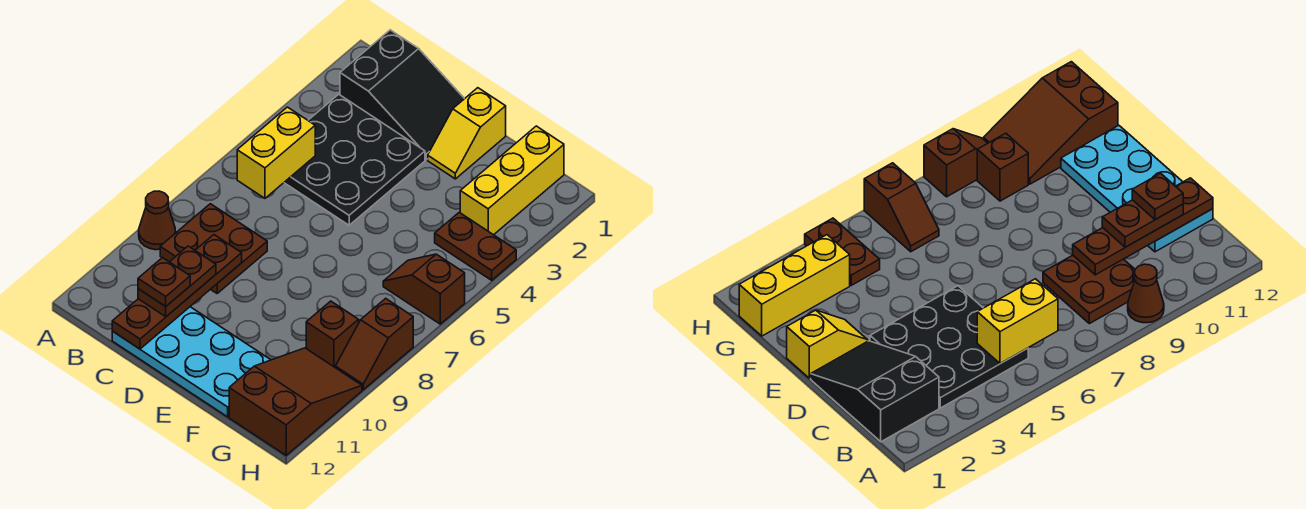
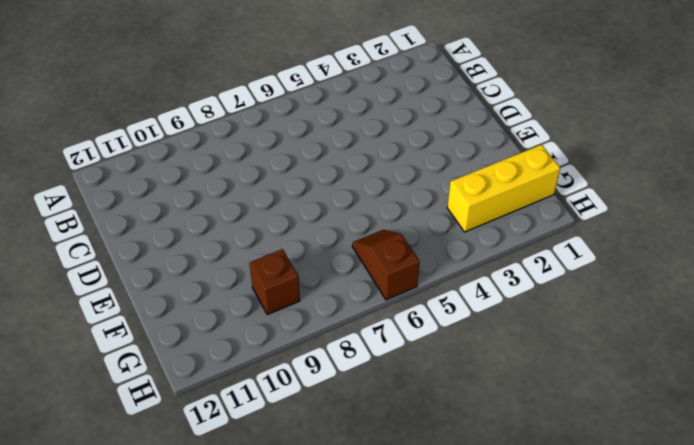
none -> brown cone A9 level 1
none -> black slope B1:D2 level 1 top B
none -> black plate B3:D5 level 1

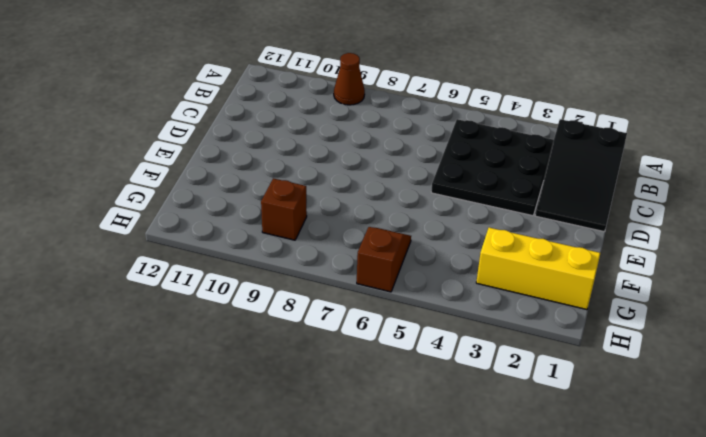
none -> brown plate B8:C9 level 1
none -> cyan plate C11:F12 level 1
none -> yellow slope E1:E2 level 1 top 1

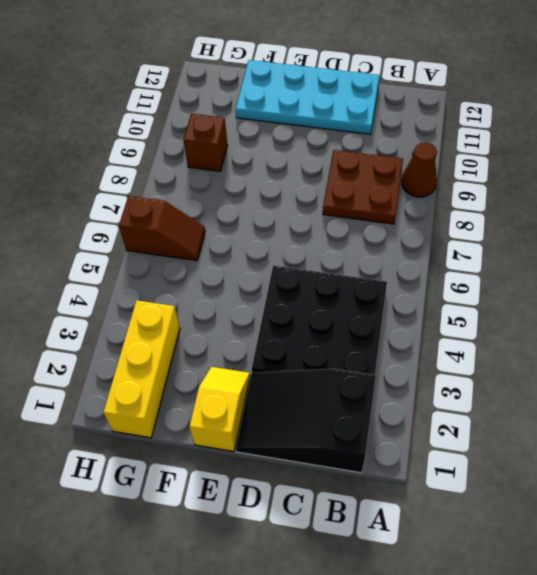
none -> brown plate G4:H4 level 1
none -> brown slope G10:H12 level 1 top 12
none -> brown slope H8:H9 level 1 top 8

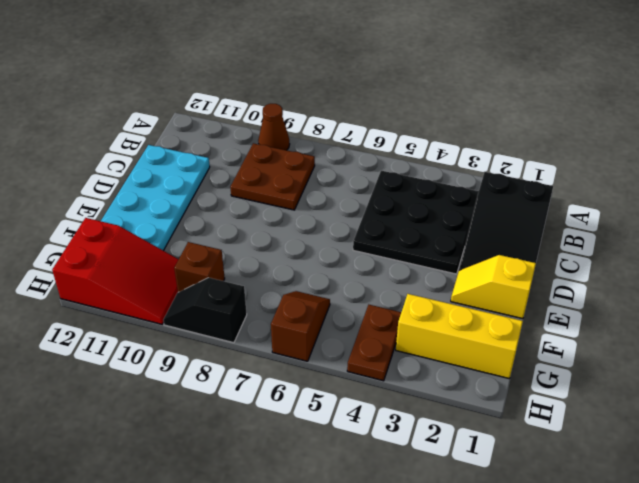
red slope G10:H12 level 1 top 12 -> brown slope G10:H12 level 1 top 12
black slope H8:H9 level 1 top 8 -> brown slope H8:H9 level 1 top 8
none -> yellow brick B5:B6 level 2
none -> brown plate C9:C12 level 2
none -> brown plate C10:C11 level 3

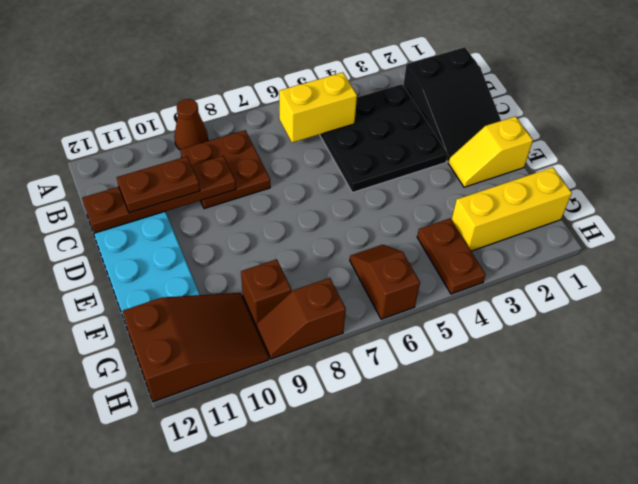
none -> brown plate C11 level 4

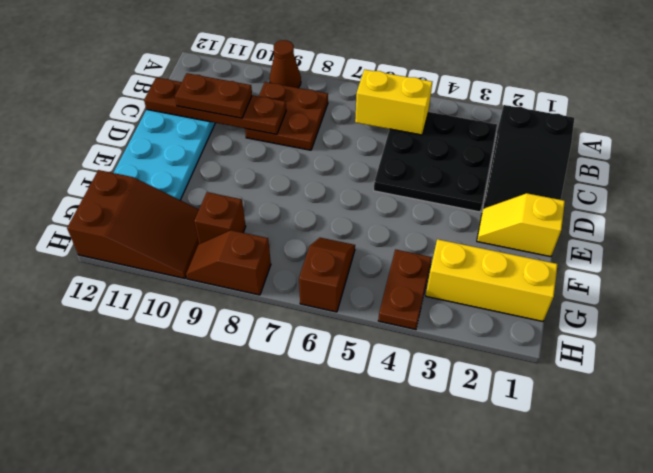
none -> brown plate C11 level 4

